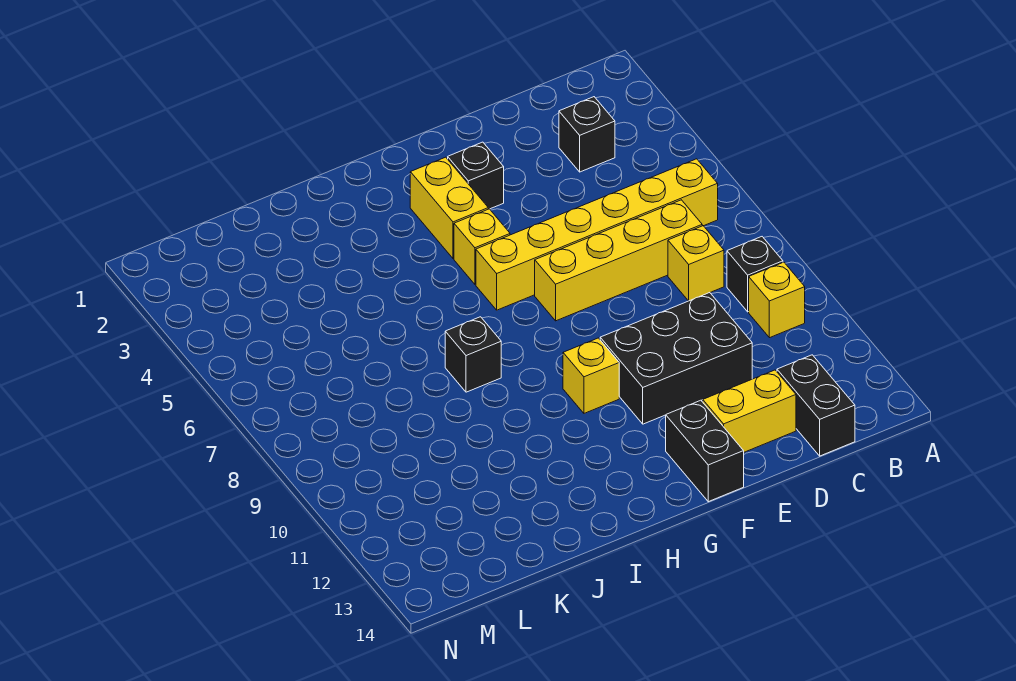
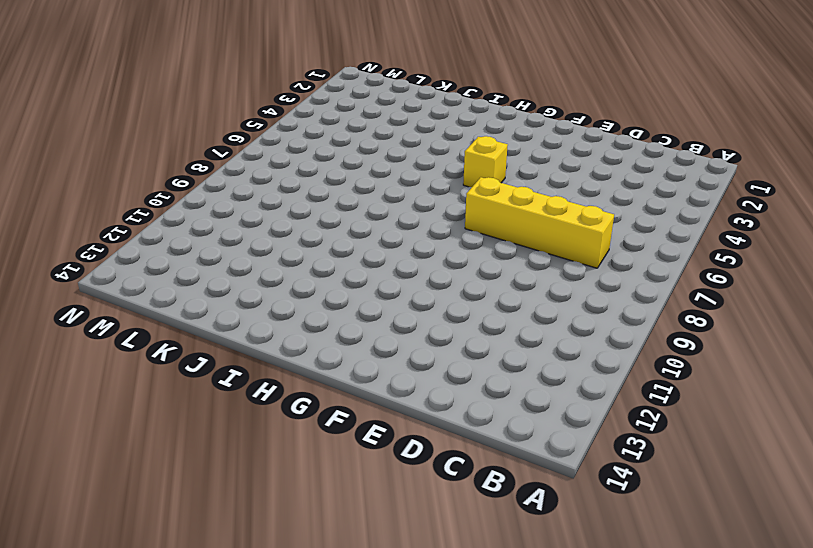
none -> yellow brick B6:G6 level 1
none -> black brick B9 level 1
none -> yellow brick B10 level 1

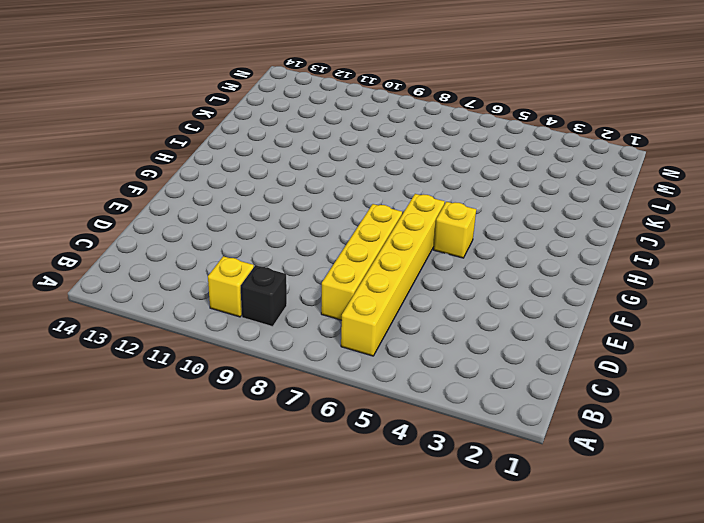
none -> black brick C3 level 1
none -> yellow brick C8 level 1
none -> black brick C13:C14 level 1

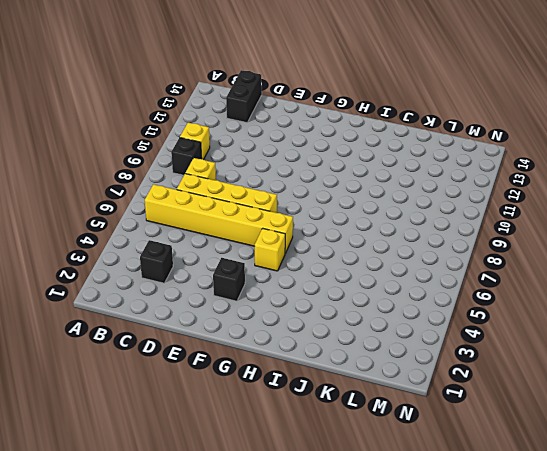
none -> black brick D10:F11 level 1
none -> yellow brick D13:E13 level 1
none -> black brick F13:F14 level 1

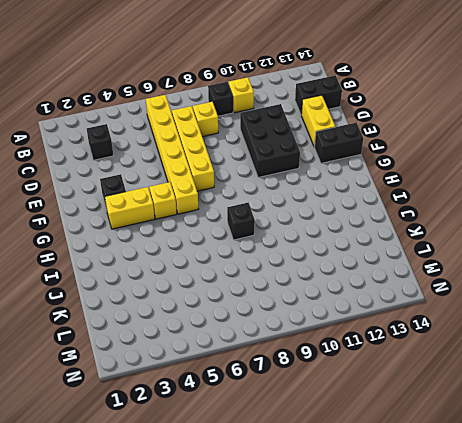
none -> yellow brick G10 level 1

